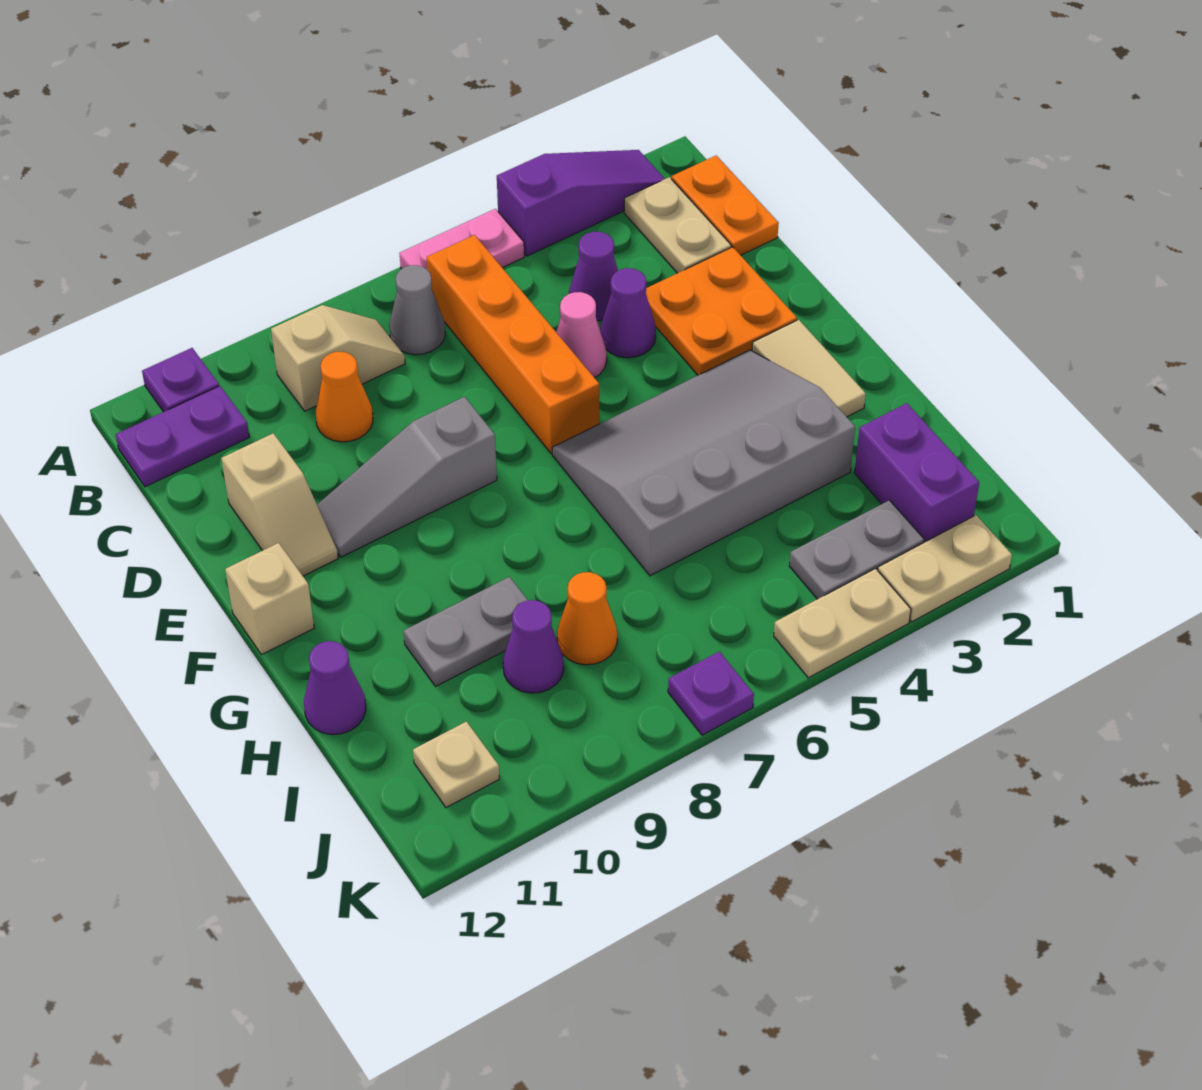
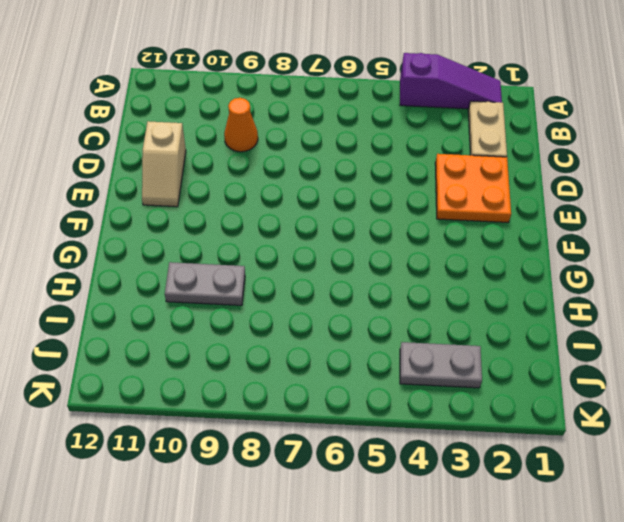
none -> pink plate A5:A6 level 1
none -> purple plate A11 level 1
none -> orange plate B1:C1 level 1

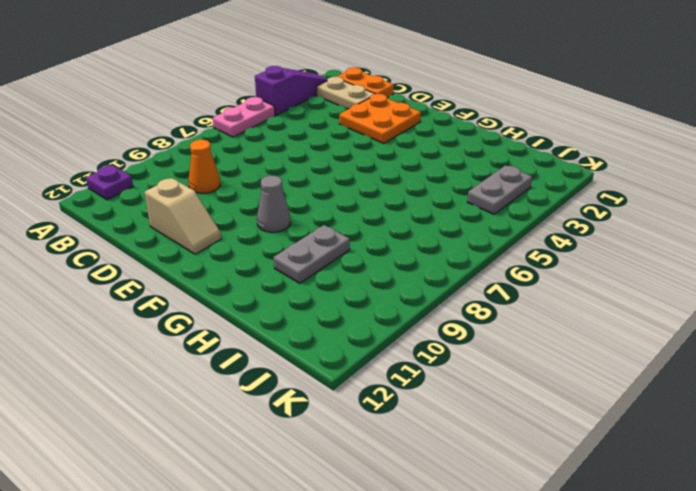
grey cone F9 level 1 -> grey cone B7 level 1
none -> orange brick B6:E6 level 1
none -> tan slope B8:B9 level 1 top 9
none -> purple plate B11:B12 level 1

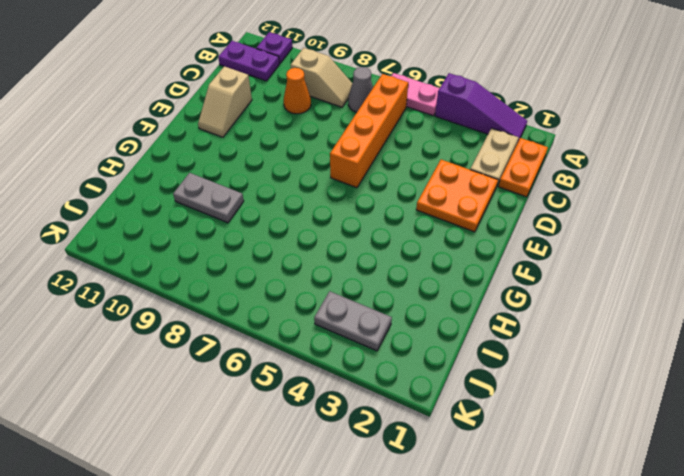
none -> purple cone C4 level 1
none -> purple cone D4 level 1
none -> pink cone D5 level 1

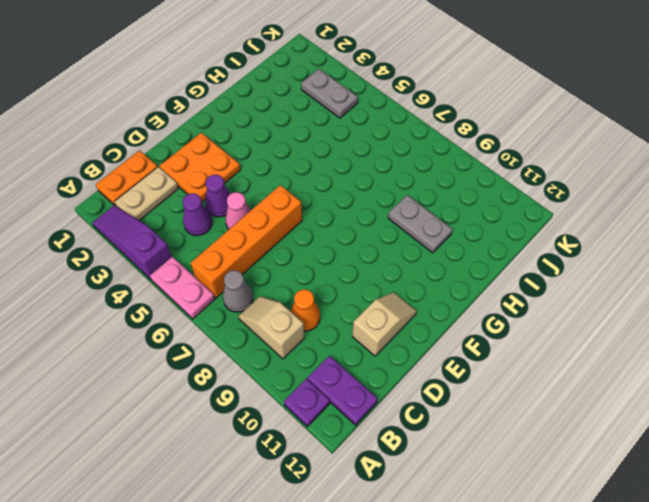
none -> grey slope E8:E10 level 1 top 8
none -> tan tile F2:G2 level 1
none -> grey slope F3:H6 level 1 top H

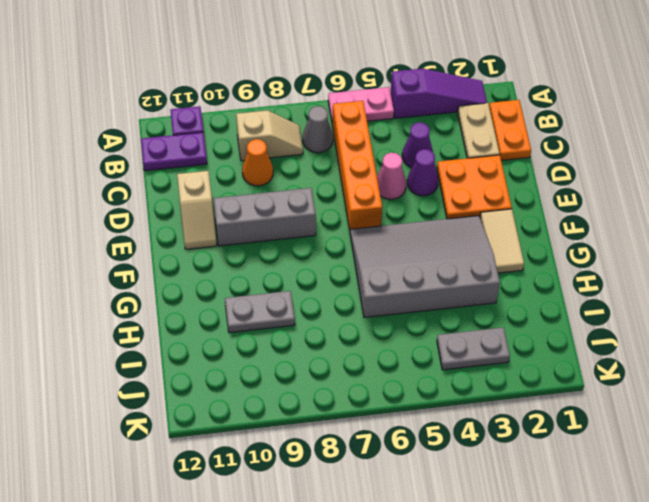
grey brick E8:E10 level 1 -> grey slope E8:E10 level 1 top 8
none -> tan brick F12 level 1
none -> purple cone H12 level 1
none -> purple brick I2:J2 level 1

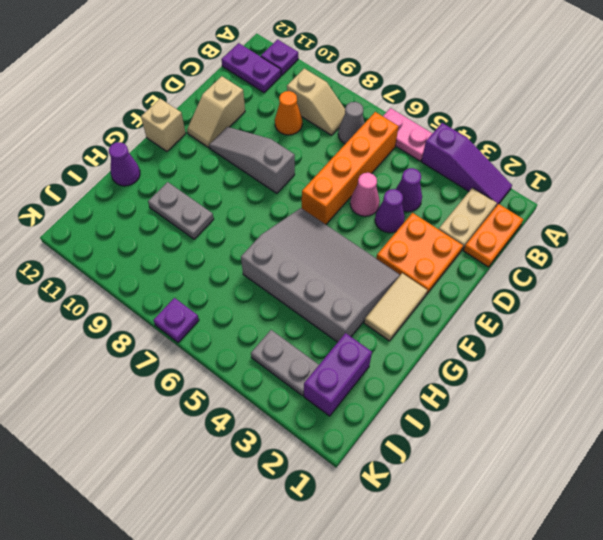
none -> orange cone I8 level 1
none -> purple cone I9 level 1
none -> tan plate J11 level 1

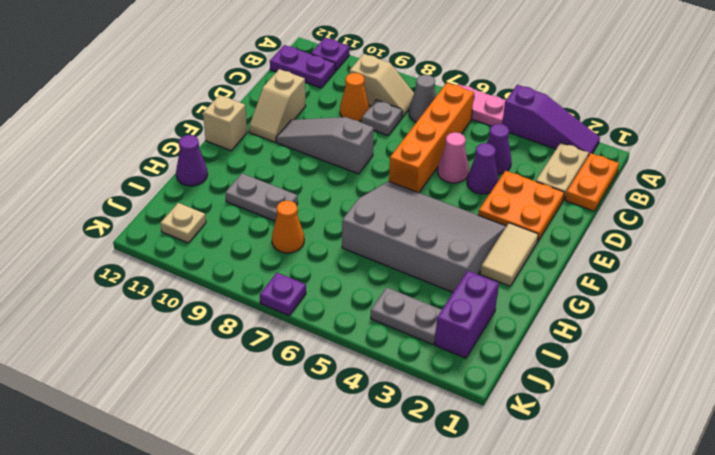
grey plate C8 level 1 -> none
none -> purple cone I9 level 1
none -> tan plate K2:K3 level 1
none -> tan plate K4:K5 level 1

